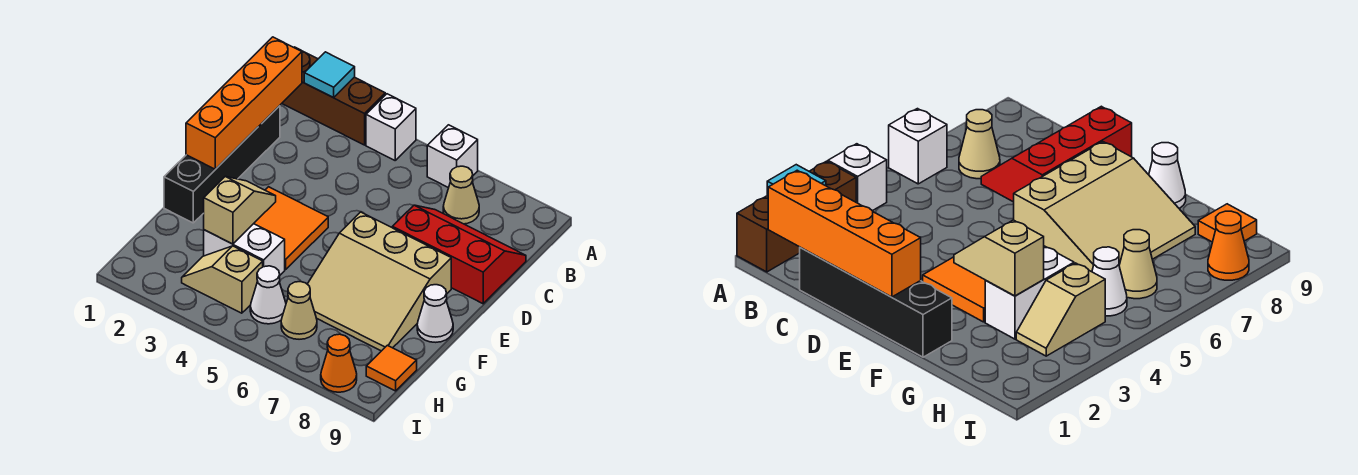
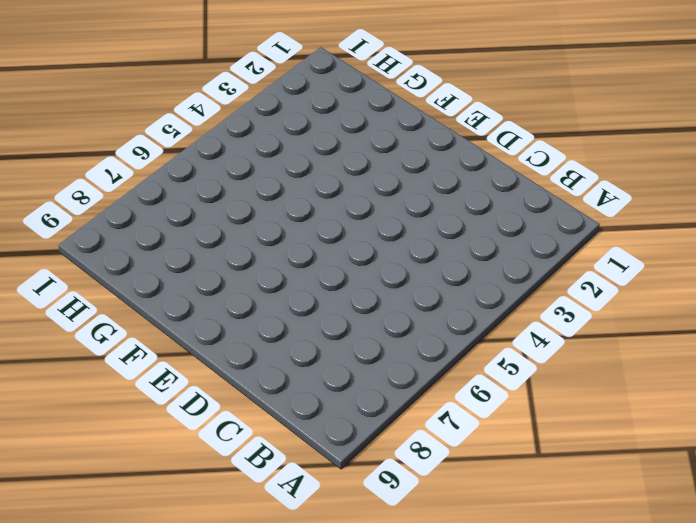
none -> brown brick A1:A3 level 1
none -> white brick A4 level 1
none -> white brick A6 level 1

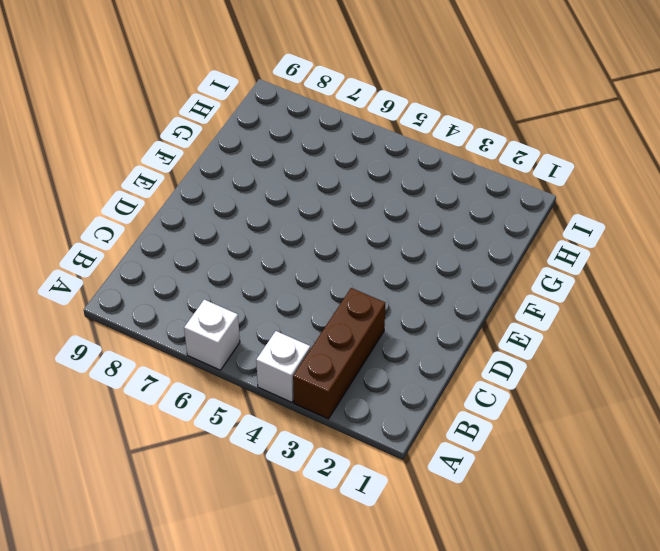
brown brick A3:C3 level 1 -> brown brick A1:A3 level 1
none -> tan cone B7 level 1
none -> black brick C1:F1 level 1
none -> red slope C7:D9 level 1 top D

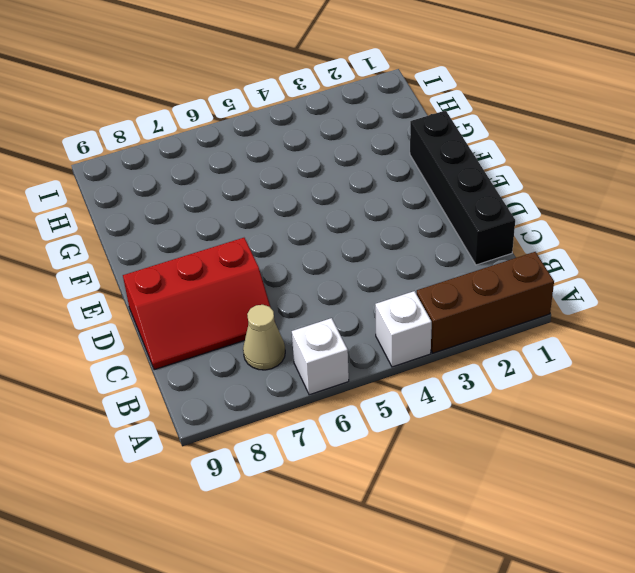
none -> orange tile E3:F4 level 1
none -> tan slope E6:G8 level 1 top E
none -> white cone F9 level 1

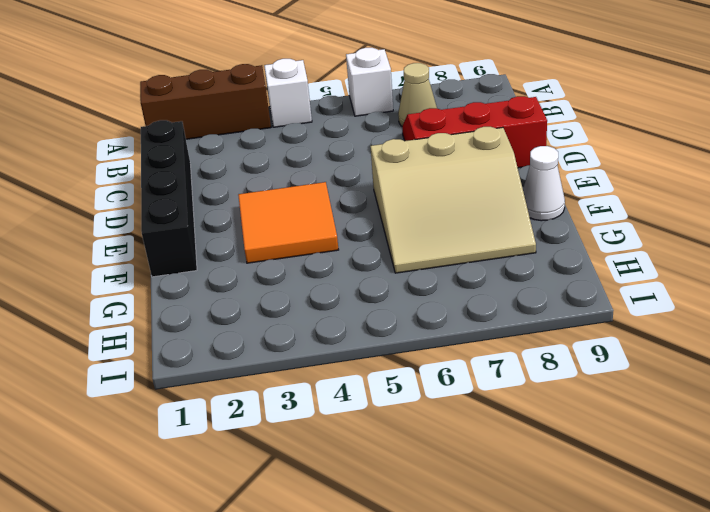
none -> white brick G3:G4 level 1
none -> tan slope H3:H4 level 1 top 4
none -> white cone H5 level 1

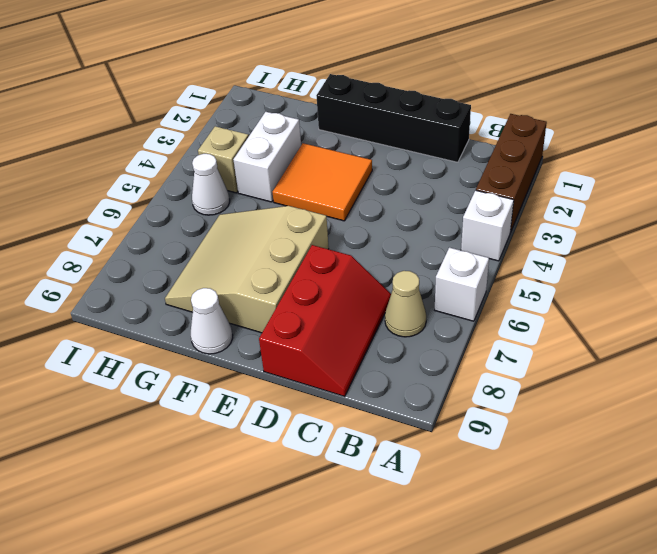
none -> tan cone H6 level 1
none -> orange tile H9 level 1
none -> orange cone I8 level 1

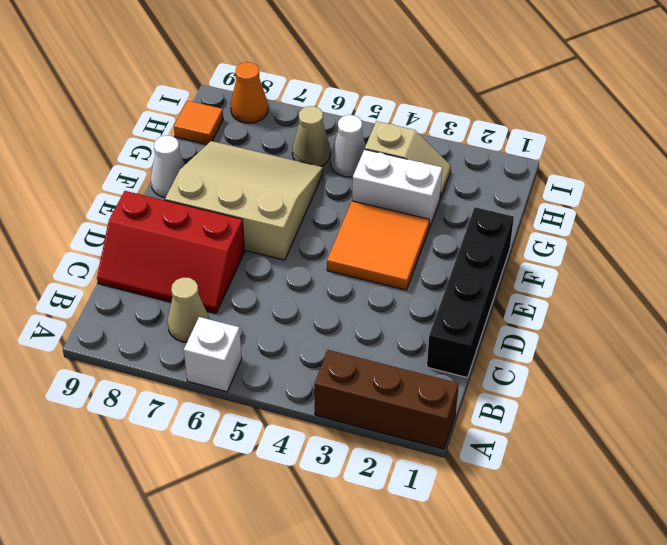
none -> white brick A4 level 1
none -> cyan tile A2 level 2
none -> orange brick B1:E1 level 2

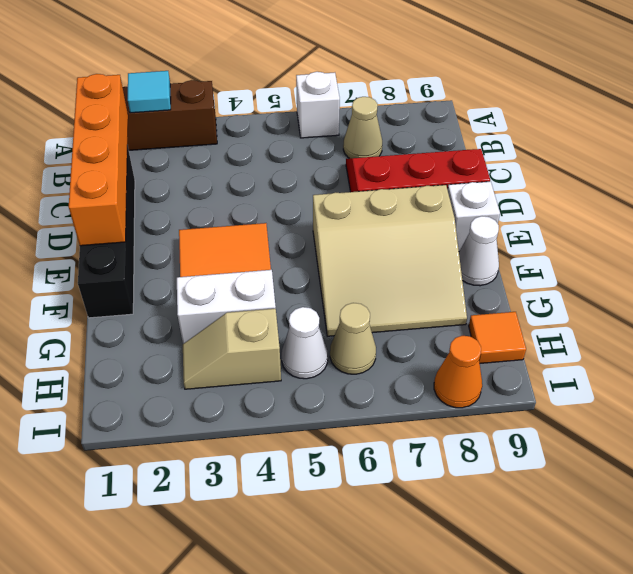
white brick E9 level 1 -> white brick A4 level 1
none -> tan slope F3:G3 level 2 top G

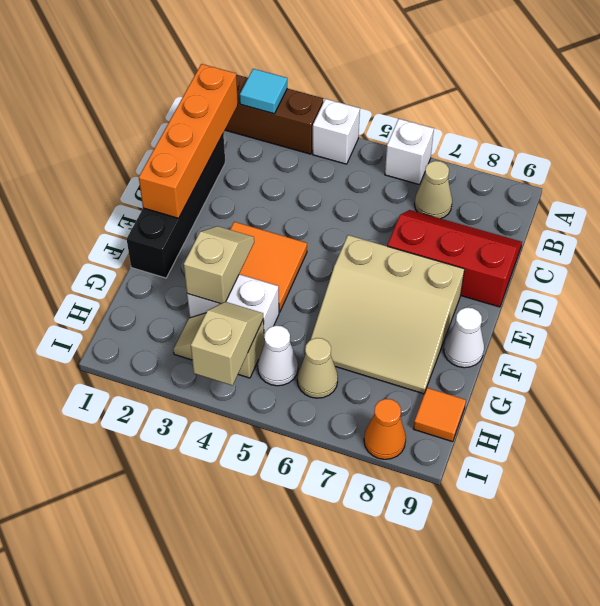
tan slope H4:I4 level 2 top I -> none

